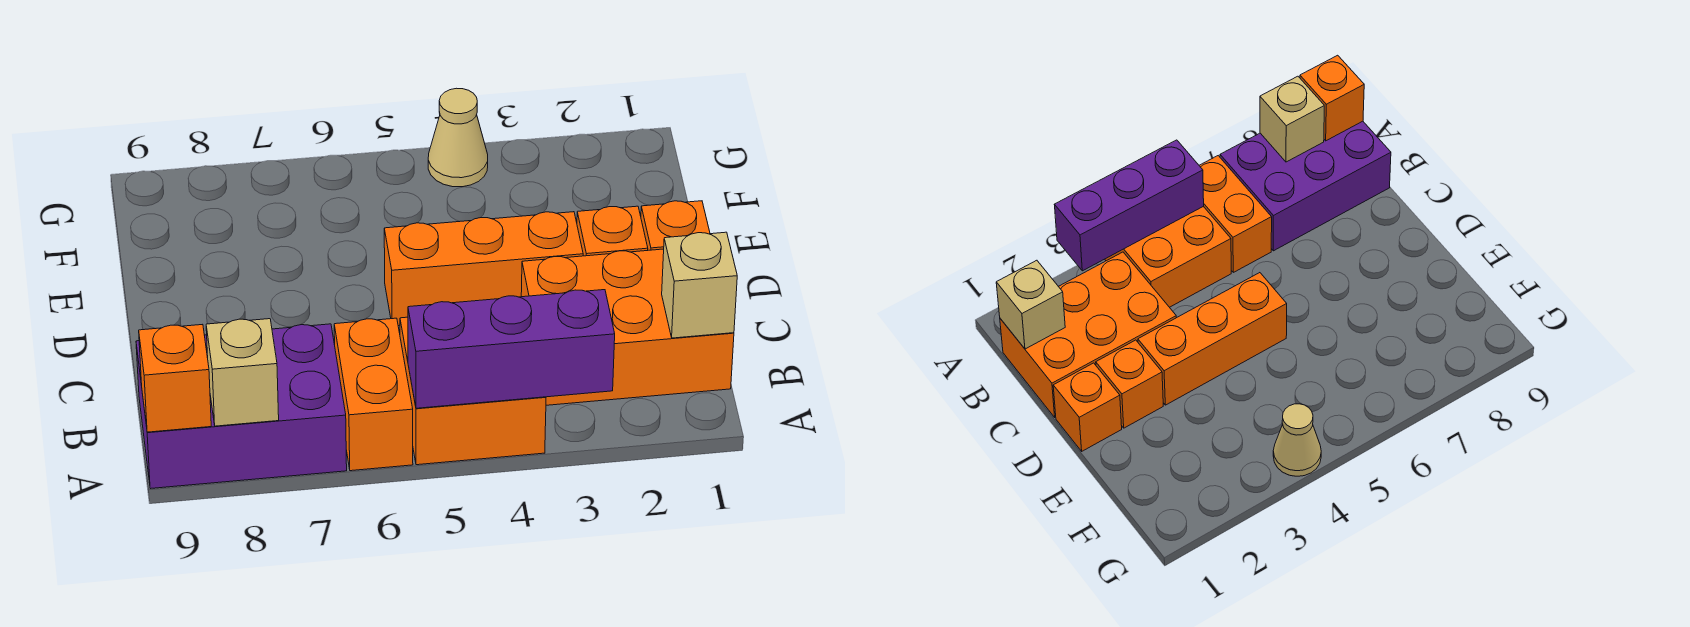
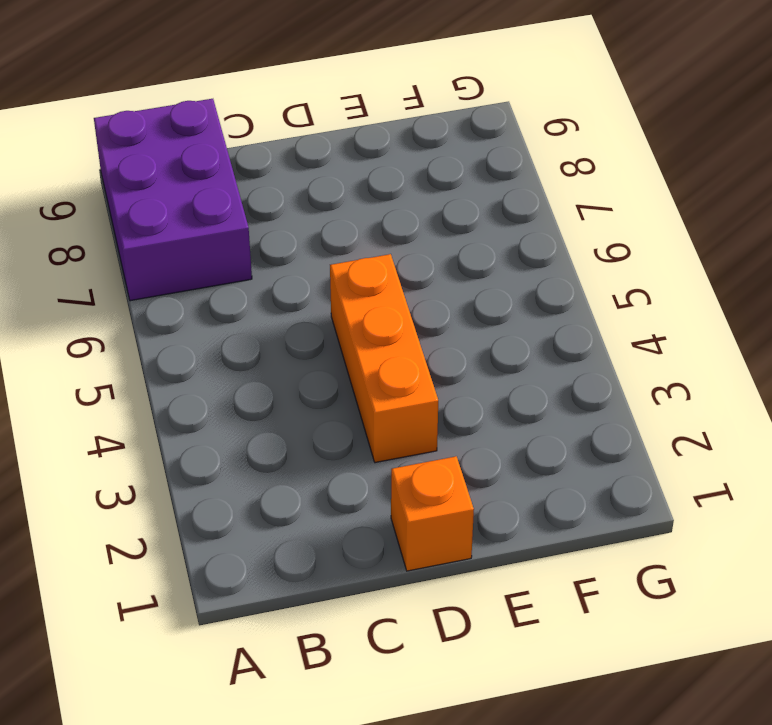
none -> orange brick A4:B5 level 1
none -> orange brick A6:B6 level 1
none -> orange brick B1:C3 level 1

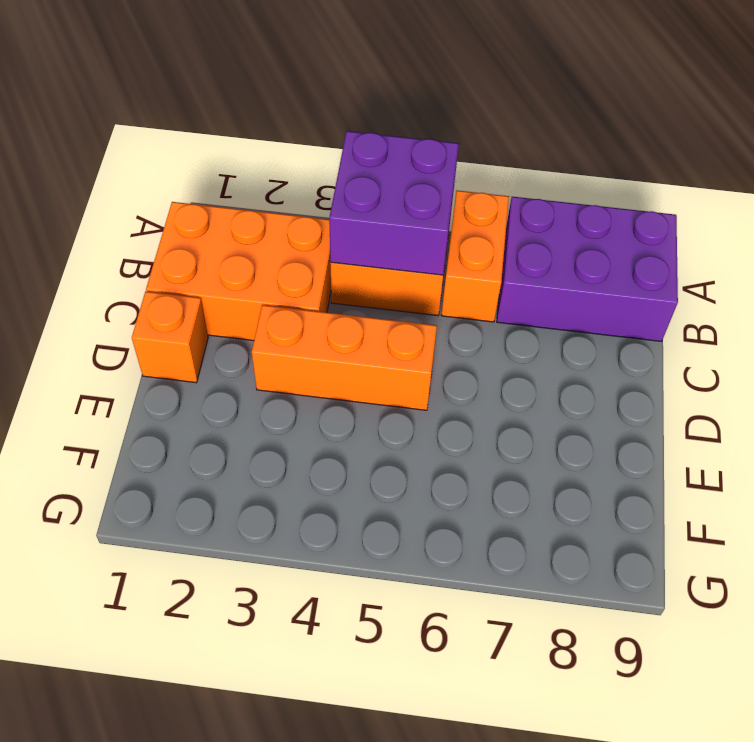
purple brick A4:B5 level 2 -> purple brick A3:A5 level 2
none -> orange brick D2 level 1
none -> tan cone G4 level 1
none -> tan brick A8 level 2

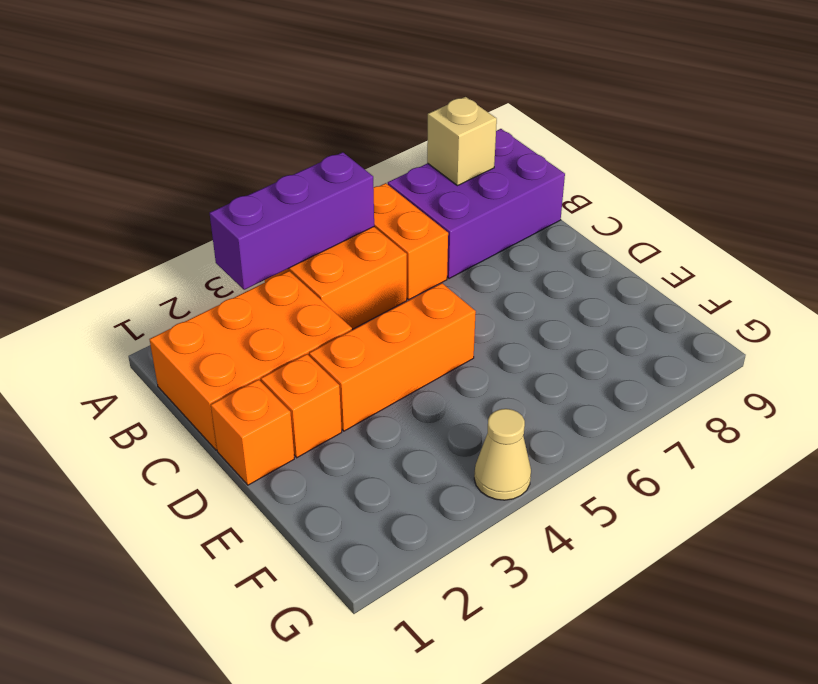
none -> orange brick A9 level 2
none -> tan brick B1 level 2

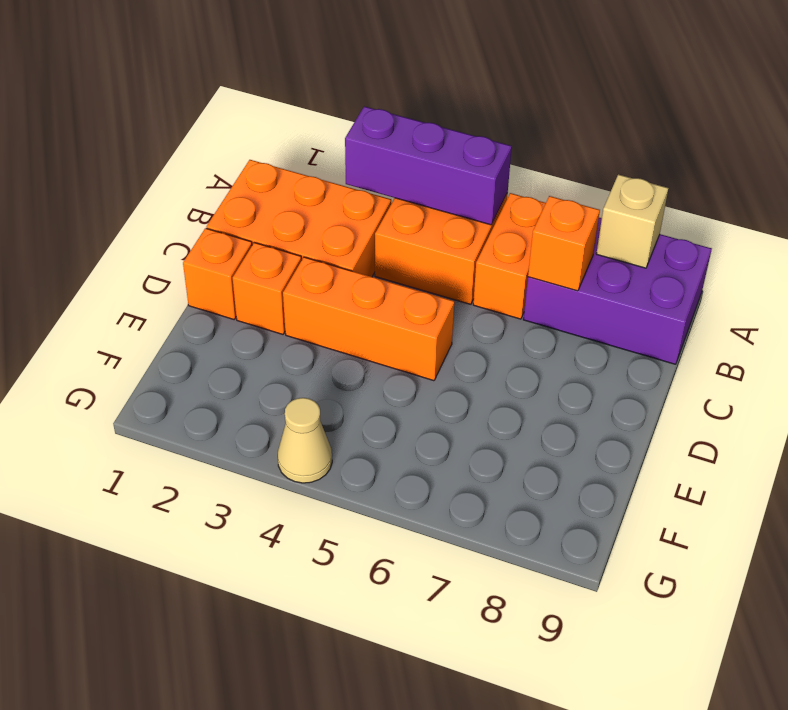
orange brick B7 level 2 -> orange brick A9 level 2
none -> tan brick B1 level 2

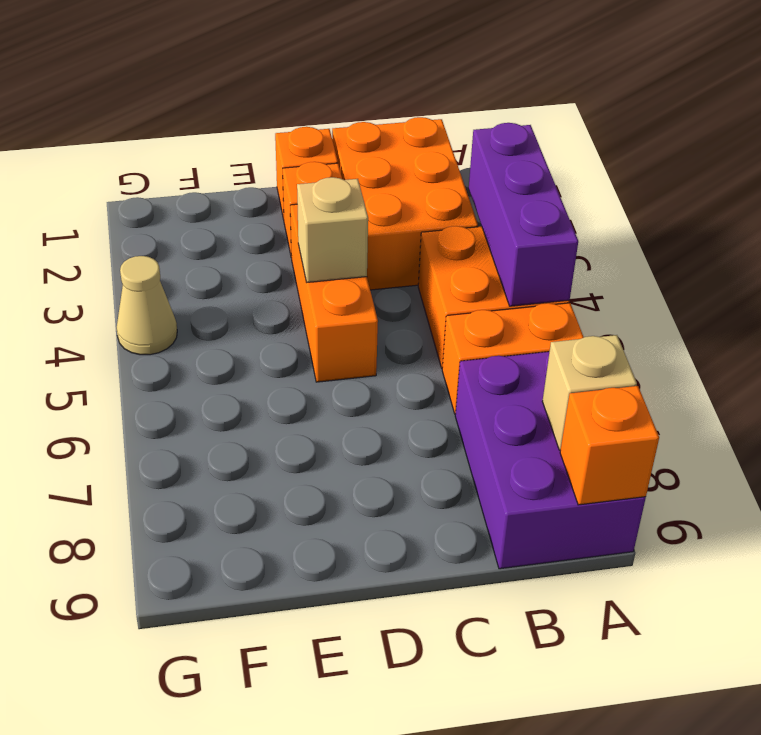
tan brick D4 level 2 -> tan brick B1 level 2

